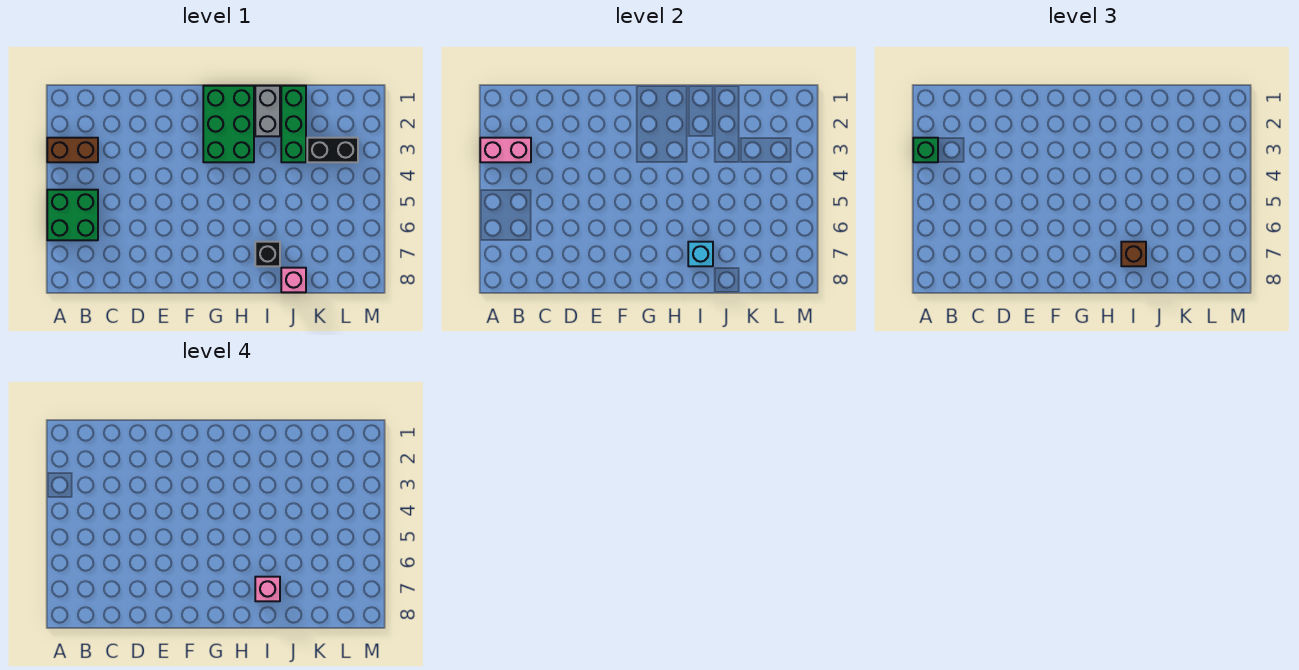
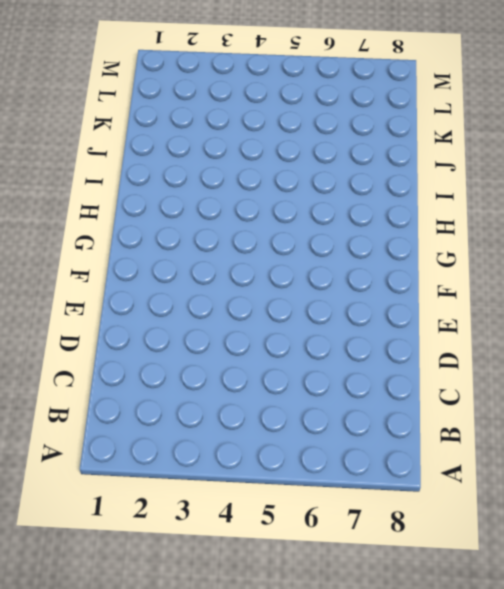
none -> brown brick A3:B3 level 1
none -> green brick A5:B6 level 1
none -> green brick G1:H3 level 1

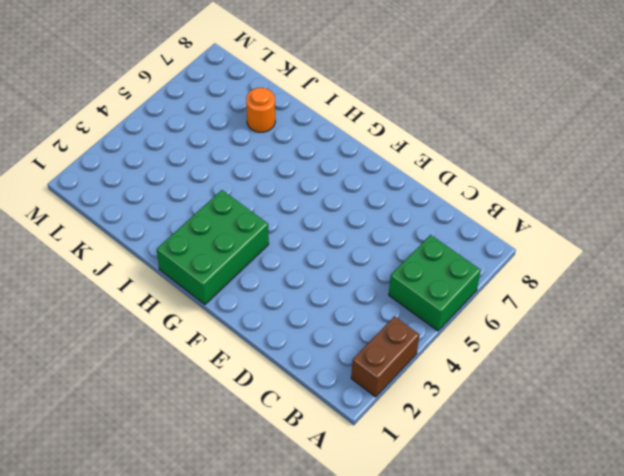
brown brick A2:A3 level 1 -> brown brick A3:B3 level 1
orange round brick J7 level 1 -> none
none -> grey brick I1:I2 level 1
none -> black brick I7 level 1
none -> green brick J1:J3 level 1

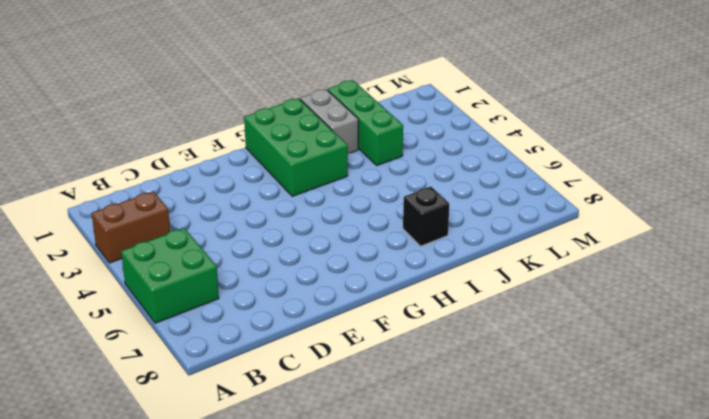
none -> pink brick J8 level 1
none -> black brick K3:L3 level 1
none -> pink brick A3:B3 level 2

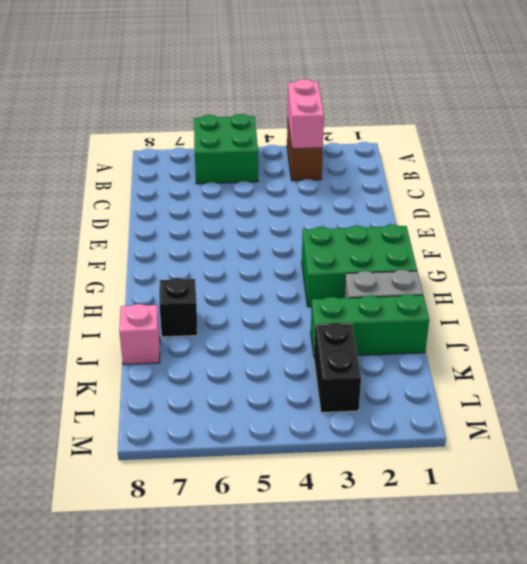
none -> cyan brick I7 level 2
none -> green brick A3 level 3
none -> brown brick I7 level 3

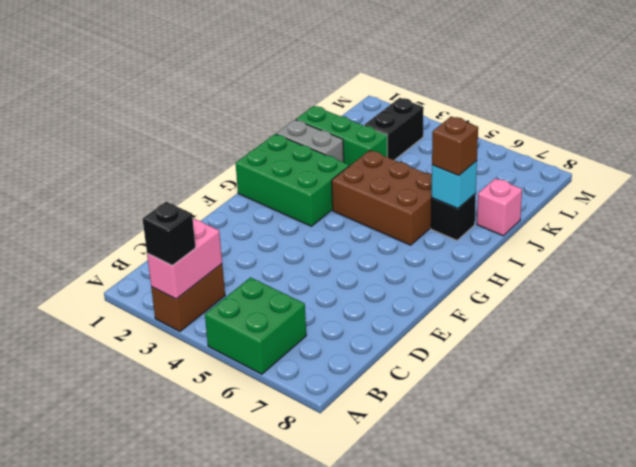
black brick A3 level 3 -> green brick A3 level 3
brown brick H4:I6 level 1 -> none
none -> pink brick I7 level 4

